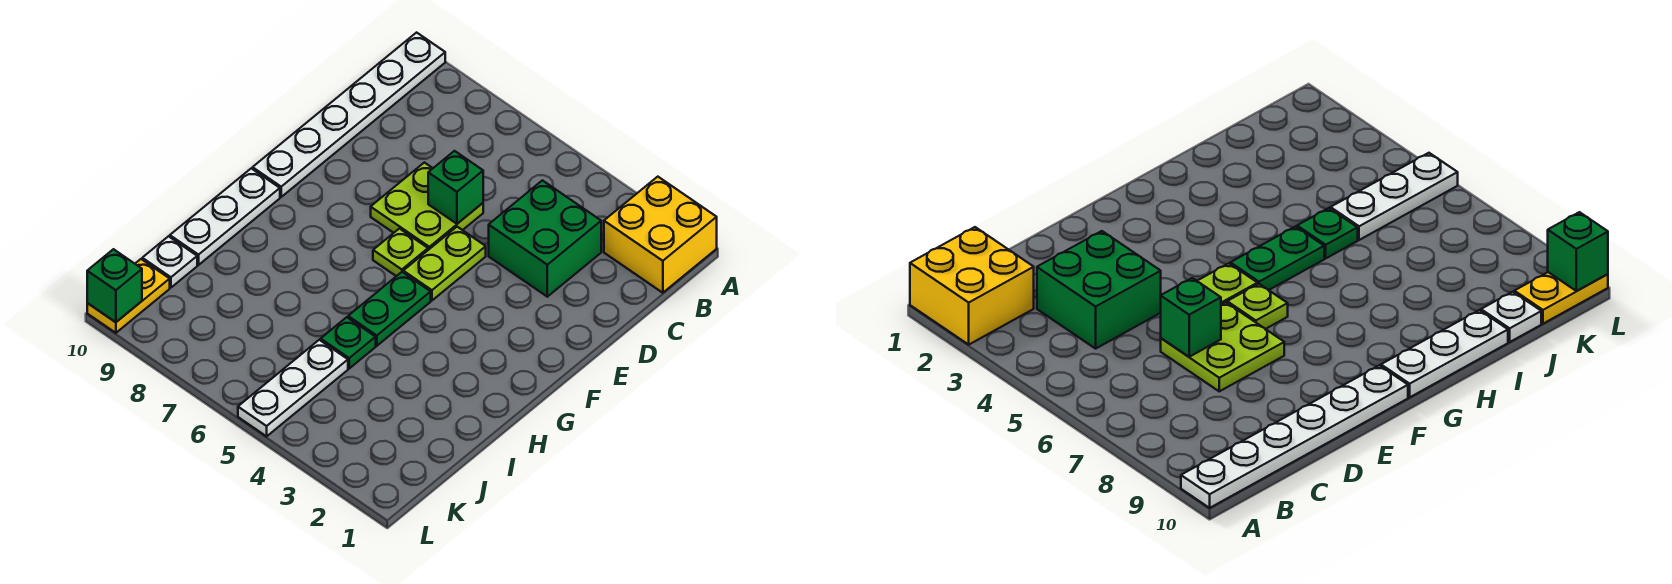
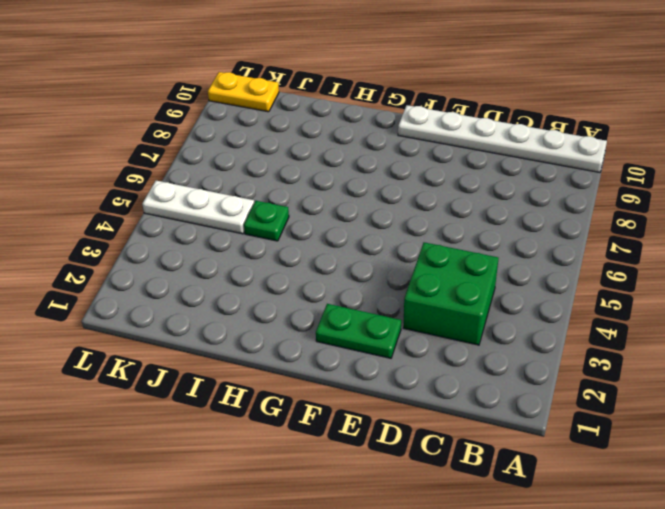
green plate E2:F2 level 1 -> green plate G5:H5 level 1
none -> yellow brick A1:B2 level 1
none -> lime plate D6:E7 level 1
none -> lime plate E5:F5 level 1

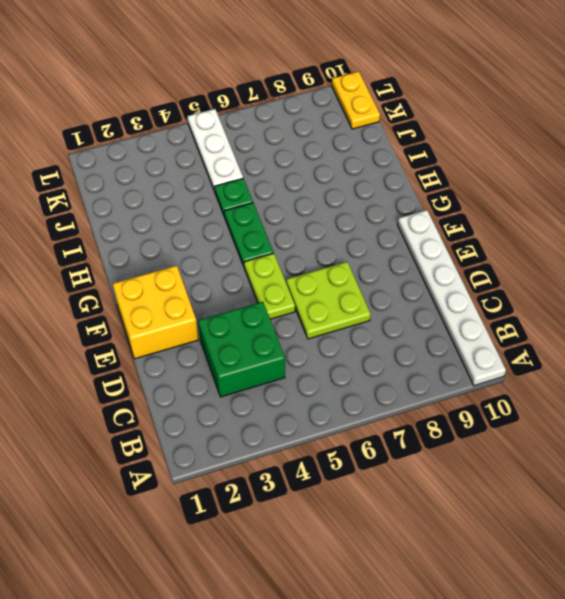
yellow brick E1:F2 level 1 -> yellow brick A1:B2 level 1
none -> lime plate F6 level 1
none -> white plate G10:I10 level 1
none -> white plate J10 level 1

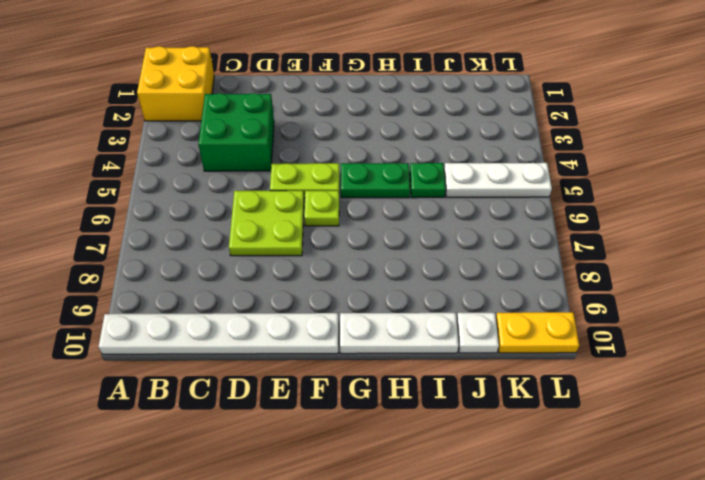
none -> green brick D6 level 2
none -> green brick L10 level 2

